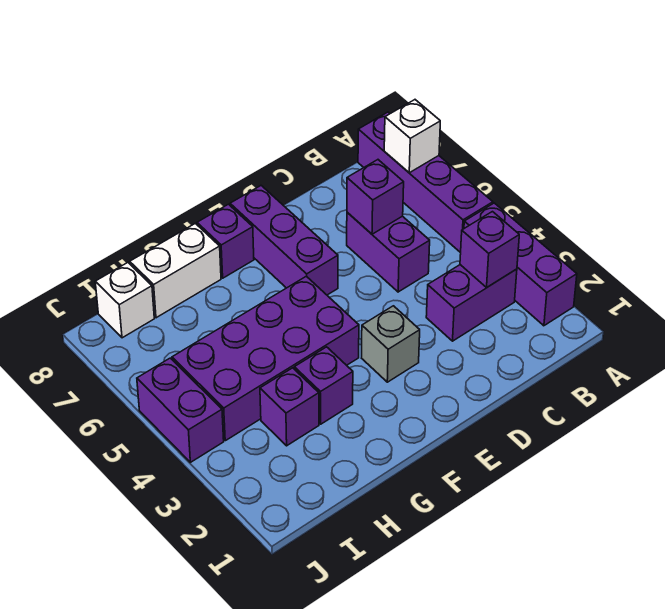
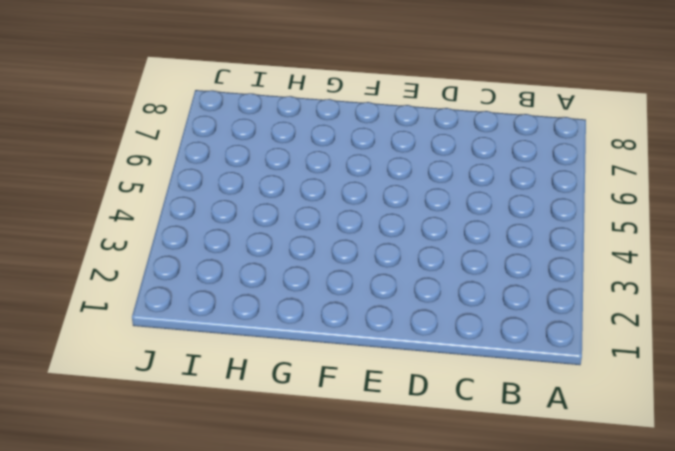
none -> purple brick A2:A4 level 1
none -> purple brick A5:A8 level 1
none -> purple brick B3:C3 level 1

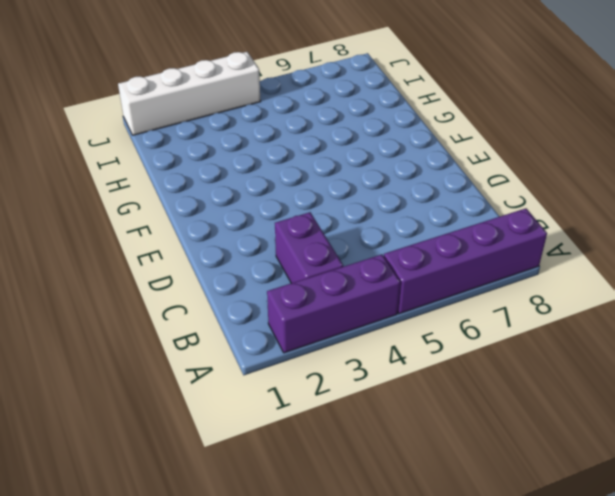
white brick J1:J4 level 1 -> purple brick J4:J5 level 1
none -> purple brick C5:C6 level 1
none -> grey brick E3 level 1
none -> purple brick E6:E8 level 1

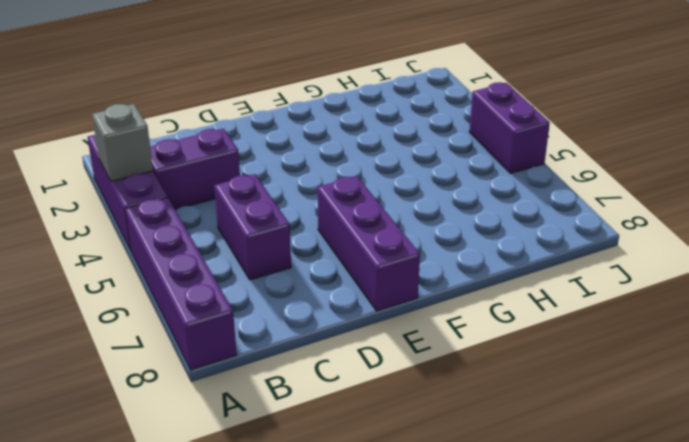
grey brick A3 level 2 -> grey brick E3 level 1
none -> purple brick F4:I5 level 1
none -> purple brick F8 level 1
none -> purple brick G3 level 1

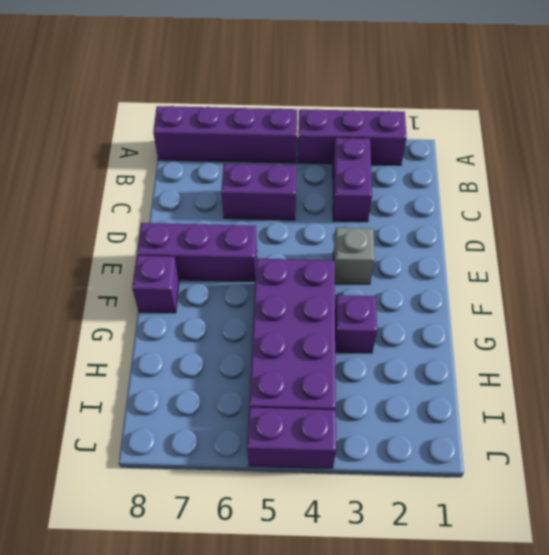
none -> white brick G8:H8 level 1
none -> purple brick H3 level 1
none -> white brick I8 level 1

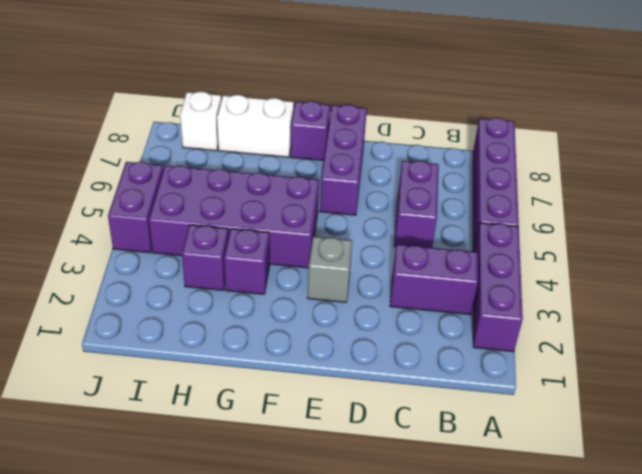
none -> white brick A7 level 2
none -> purple brick B3 level 2
none -> purple brick C6 level 2

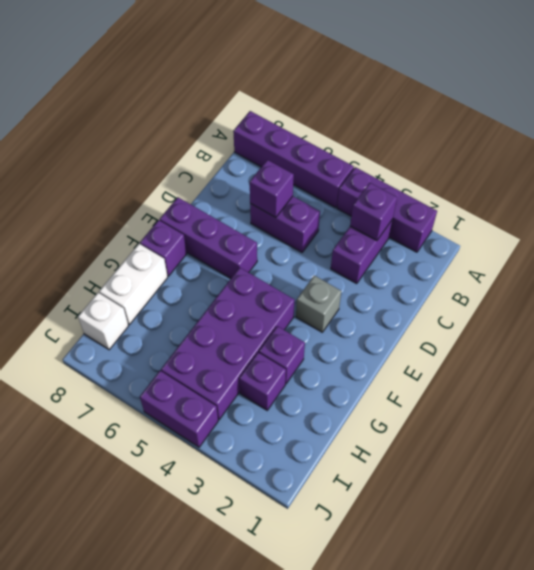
none -> white brick A7 level 2

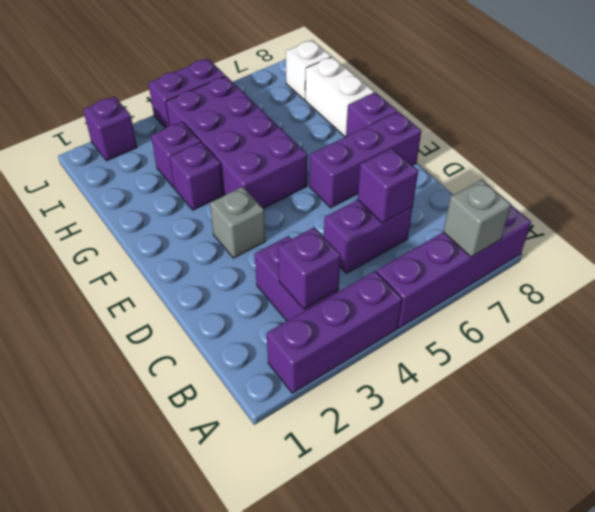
grey brick A7 level 2 -> white brick A7 level 2
purple brick J2 level 1 -> none

